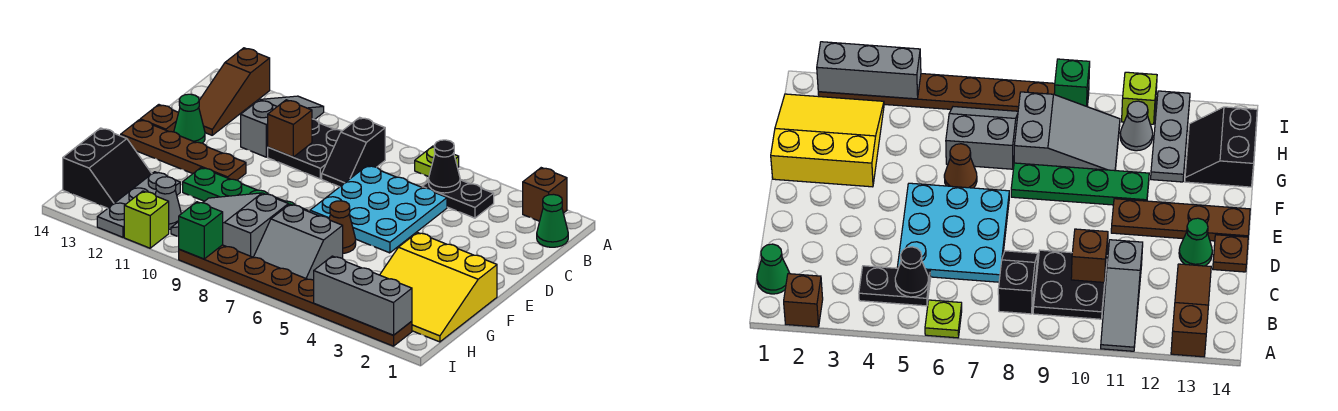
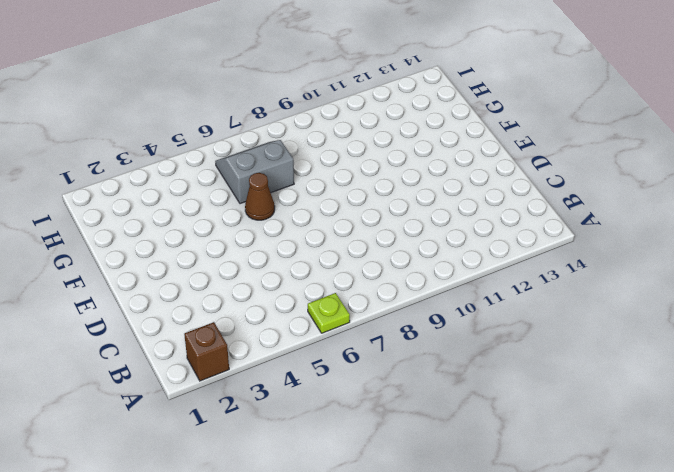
none -> grey slope A11:C11 level 1 top C
none -> brown slope A13:C13 level 1 top A
none -> green cone B1 level 1

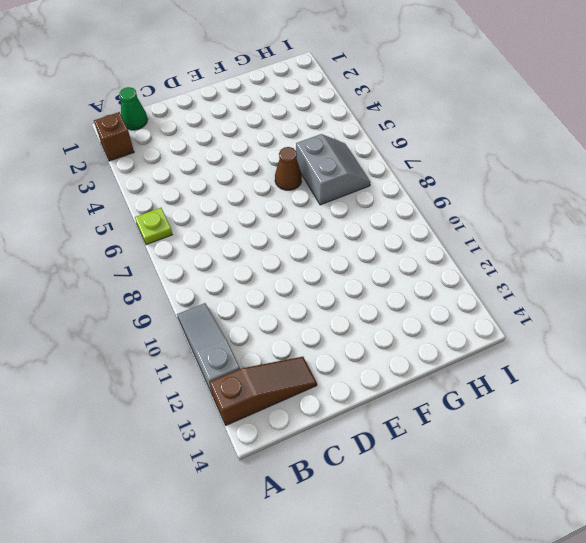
grey slope A10:A12 level 1 top 12 -> grey slope A11:C11 level 1 top C
none -> black plate B4:B5 level 1
none -> black slope B8:C8 level 1 top B
none -> black plate B9:C10 level 1

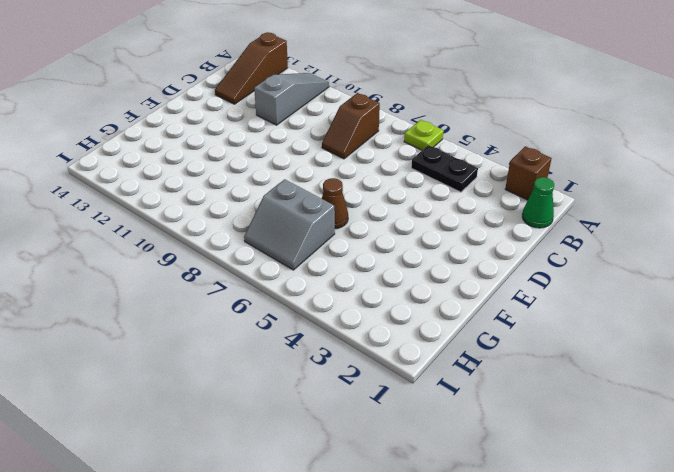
brown slope B8:C8 level 1 top B -> black slope B8:C8 level 1 top B
none -> black plate B9:C10 level 1
none -> cyan plate C5:E7 level 1
none -> green cone D13 level 1

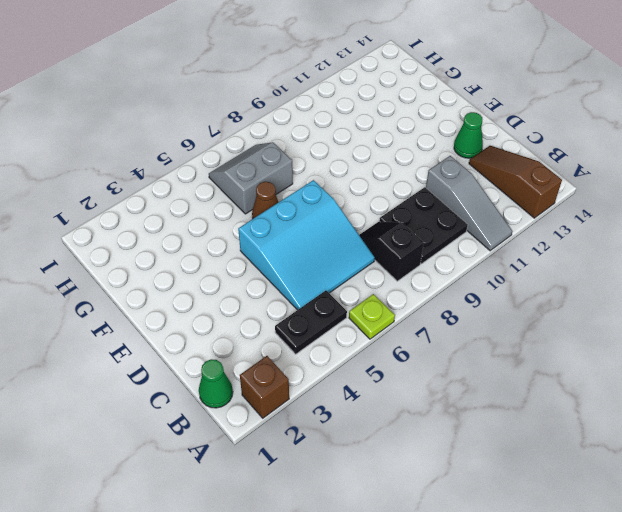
cyan slope C5:E7 level 1 top E -> cyan plate C5:E7 level 1
none -> brown plate D14 level 1
none -> brown plate E11:E14 level 1
none -> yellow slope F1:H3 level 1 top F

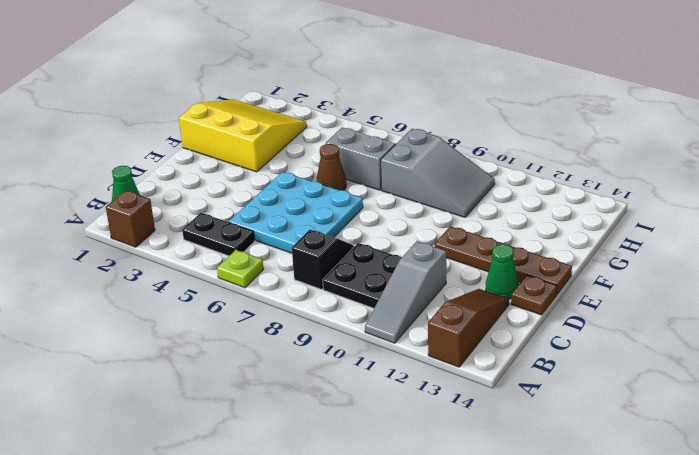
none -> green plate F8:F11 level 1
none -> grey plate G12:I12 level 1
none -> black slope G13:H14 level 1 top 14

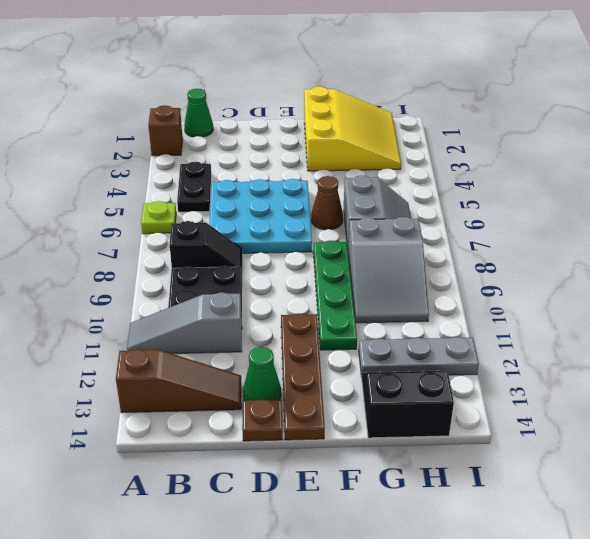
none -> grey cone H11 level 1
none -> brown plate I2:I9 level 1
none -> lime brick I11 level 1

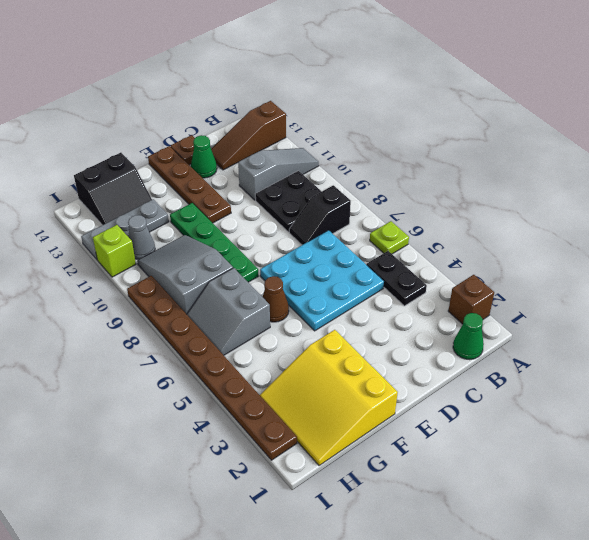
none -> black cone B5 level 2
none -> brown brick C10 level 2
none -> grey brick I2:I4 level 2

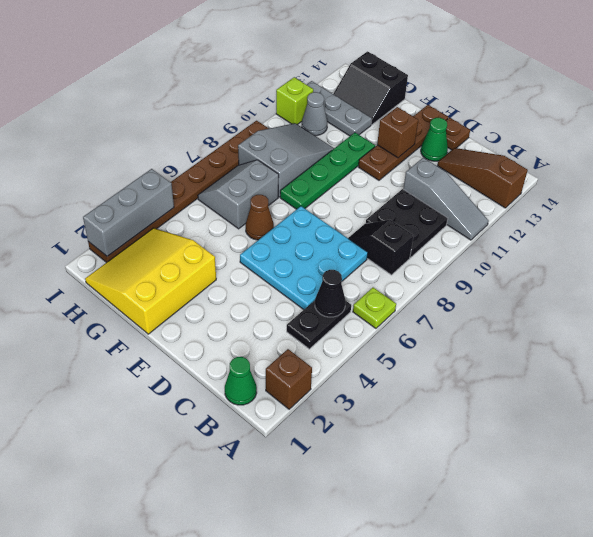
brown brick E12 level 2 -> brown brick C10 level 2
none -> green brick I9 level 2

